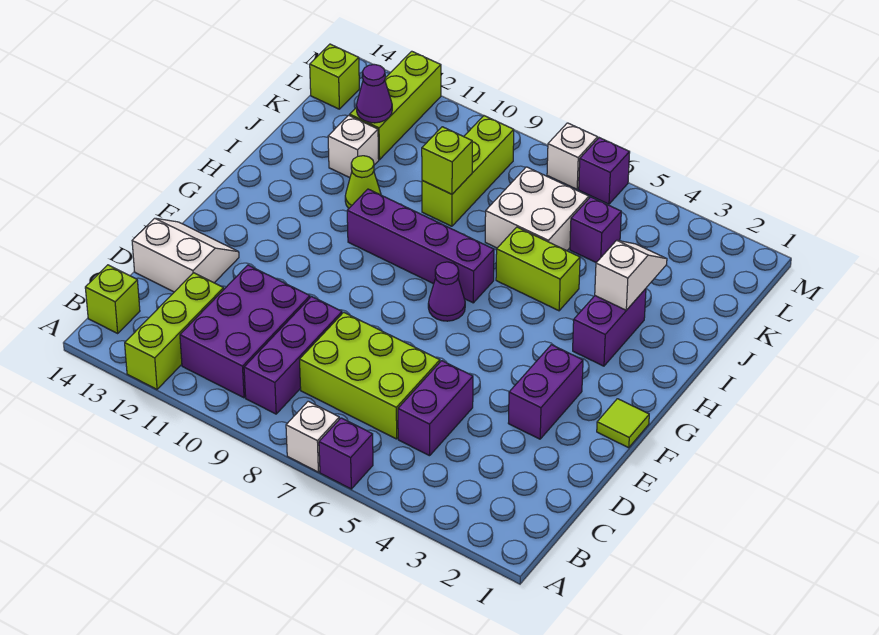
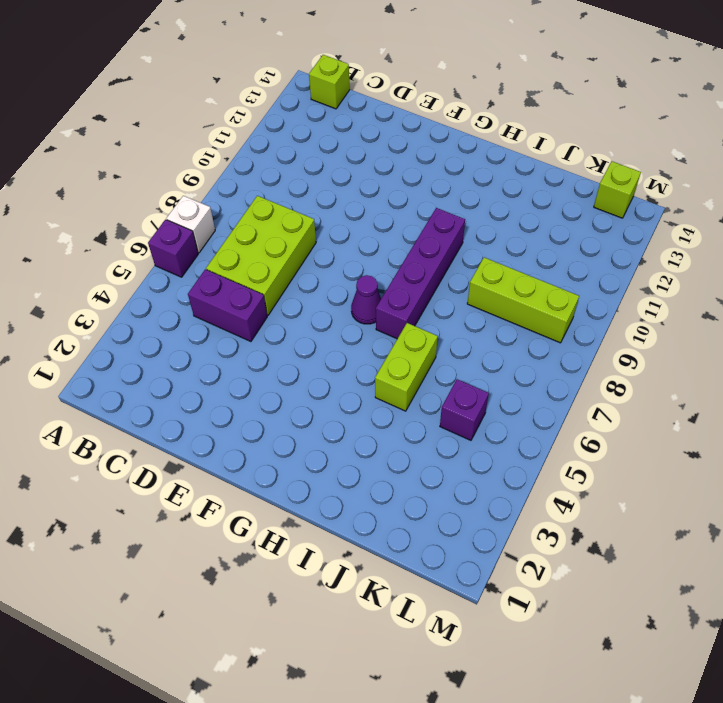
none -> lime brick A12:C12 level 1
none -> purple brick B9:D9 level 1
none -> purple brick B10:D11 level 1

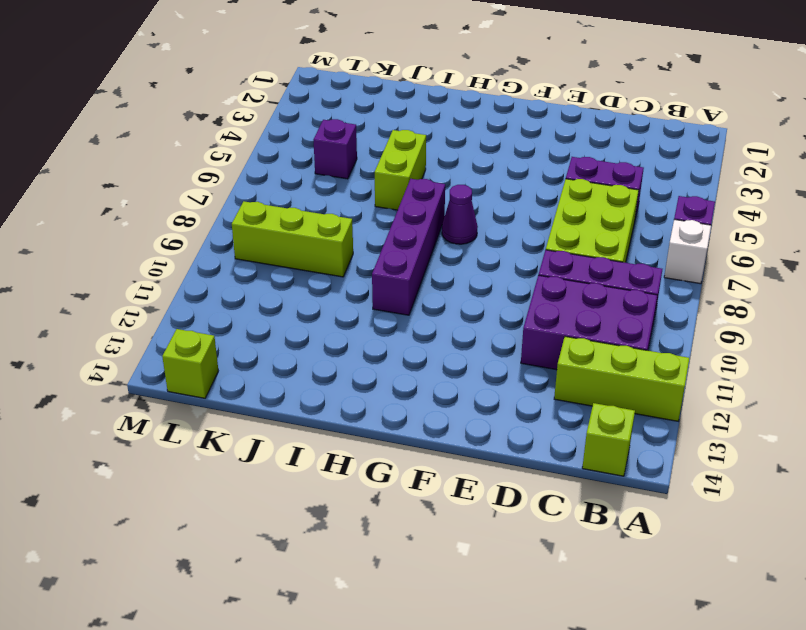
none -> white slope D13:E14 level 1 top D
none -> purple brick E3:F3 level 1
none -> lime tile F1 level 1

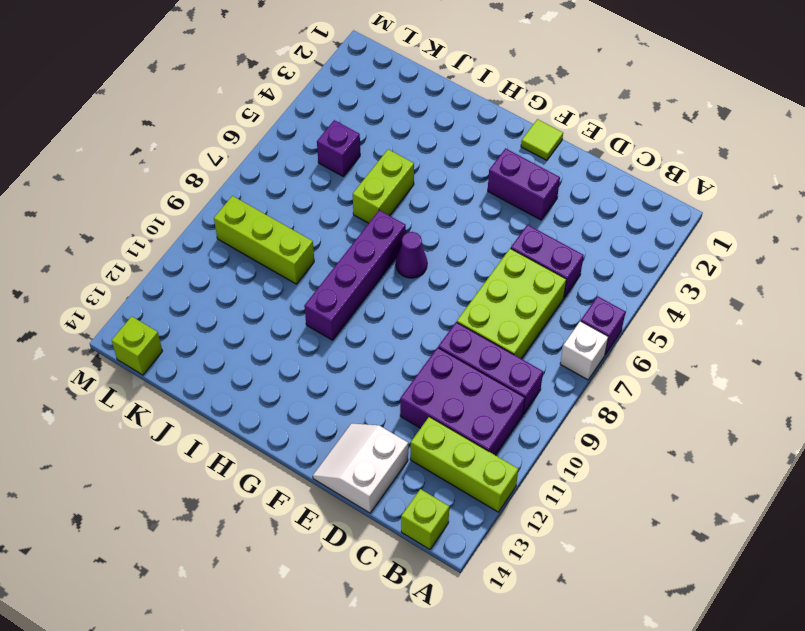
none -> purple brick H3:I3 level 1
none -> lime cone I11 level 1
none -> white brick J6:K7 level 1

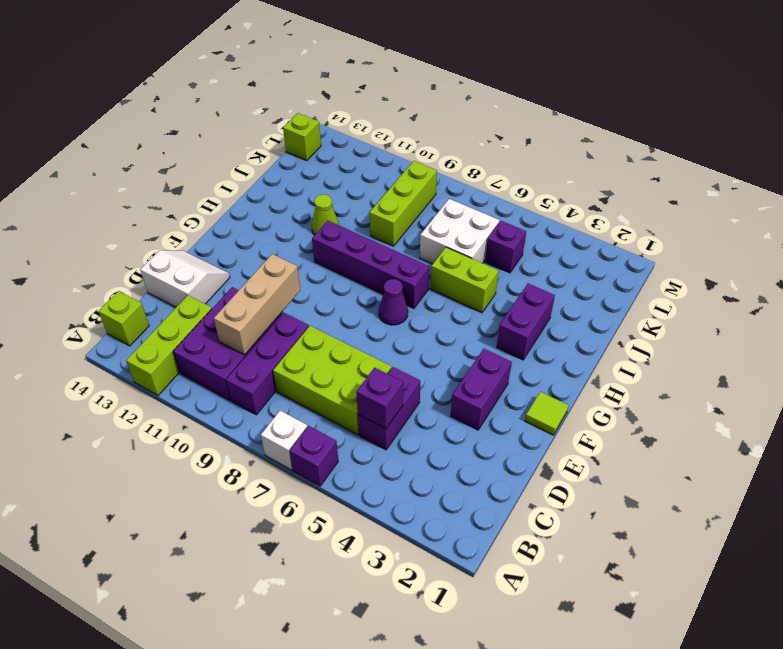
purple brick C5 level 2 -> purple brick M6 level 1
tan brick C10:E10 level 2 -> none
none -> white brick J12 level 1
none -> lime brick K12:M12 level 1
none -> white brick M7 level 1

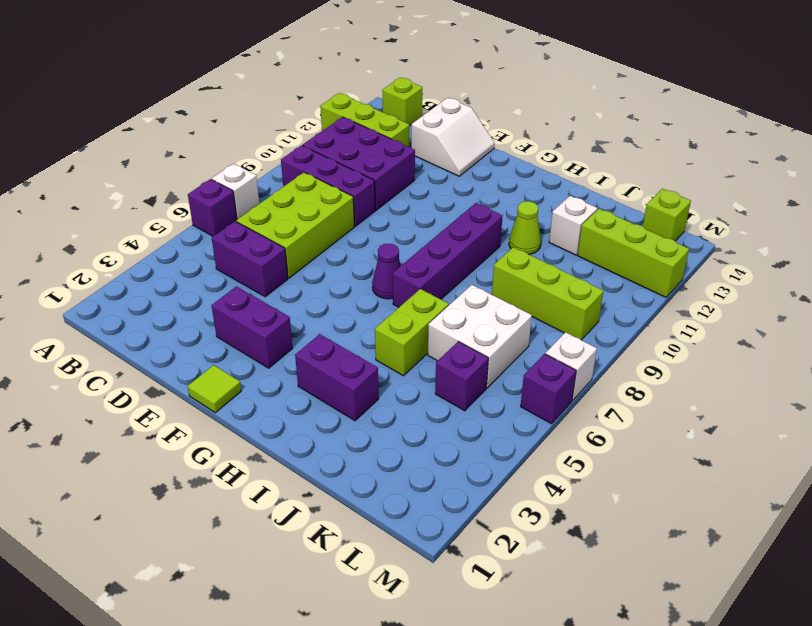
none -> white slope I3:J3 level 2 top I
none -> lime brick J9 level 2
none -> purple cone K12 level 2

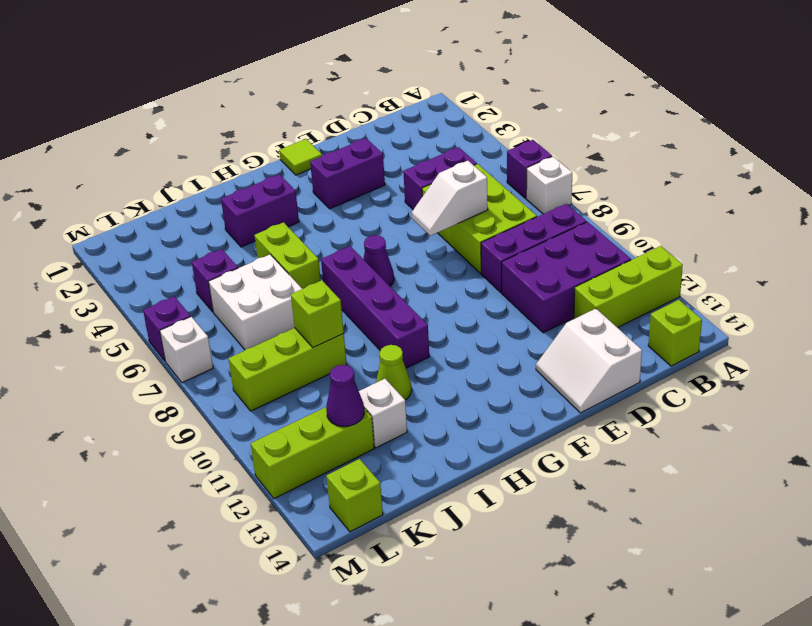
white slope D7:E7 level 2 top D -> white slope I3:J3 level 2 top I

